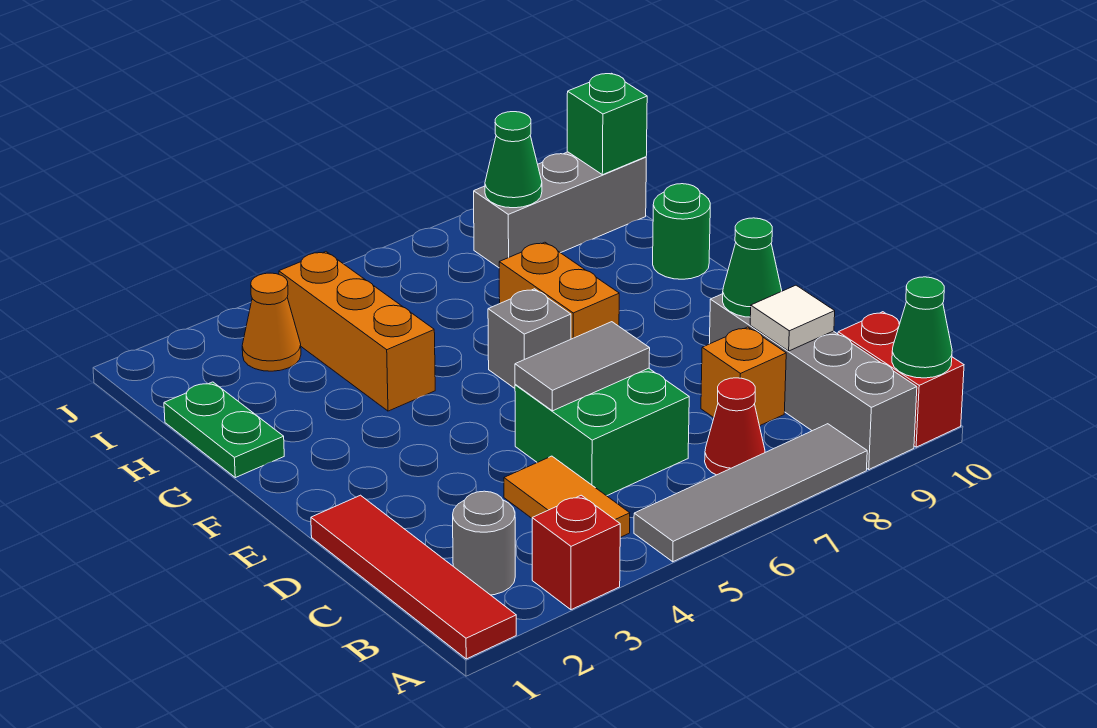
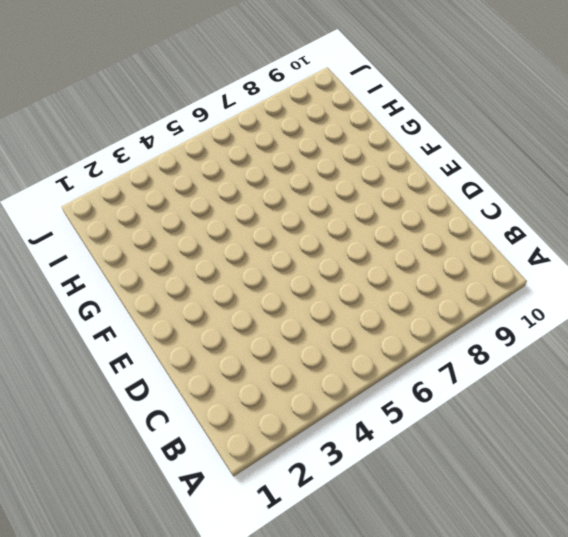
none -> red tile A1:D1 level 1
none -> red brick A3 level 1
none -> grey tile A5:A8 level 1

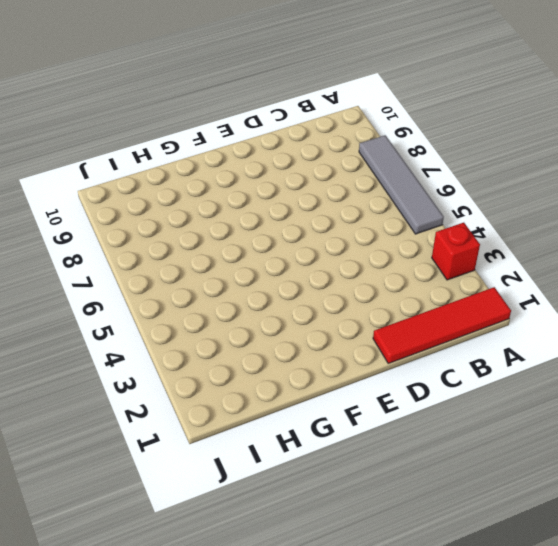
none -> grey brick A9:D9 level 1
none -> red brick A10:B10 level 1
none -> grey round brick B2 level 1

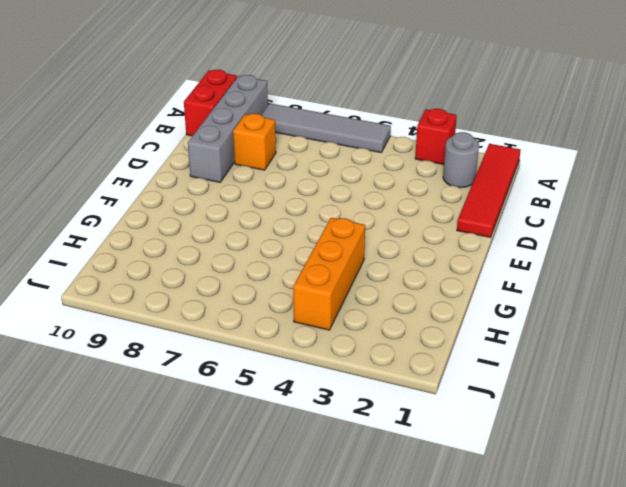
none -> orange tile B4:C4 level 1
none -> red cone B7 level 1
none -> green brick C5:D6 level 1

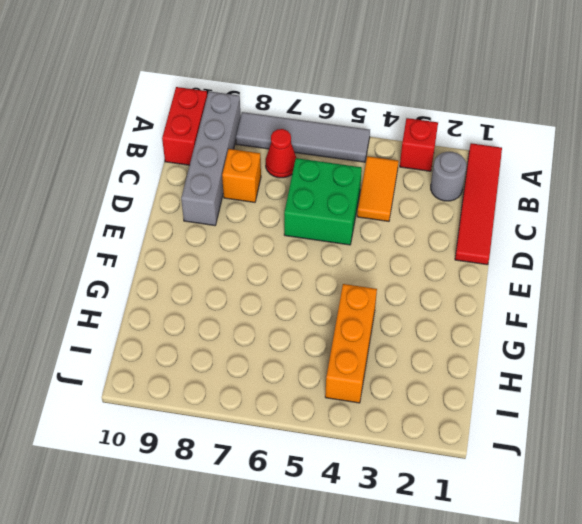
none -> grey brick F6 level 1
none -> orange brick F7:G7 level 1
none -> green plate G1:H1 level 1

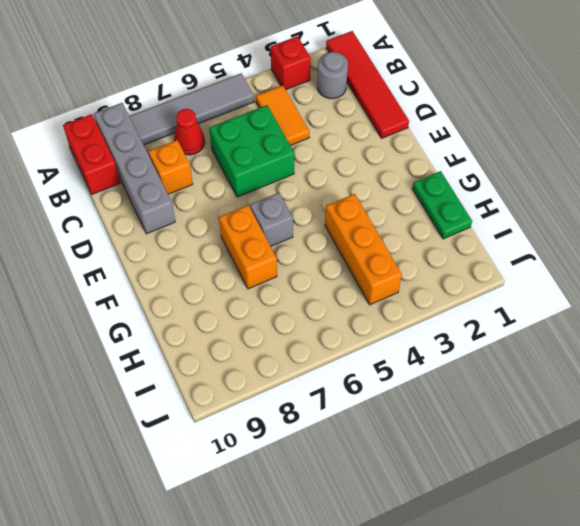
none -> green round brick G10 level 1
none -> orange cone I3 level 1
none -> grey brick I8:I10 level 1

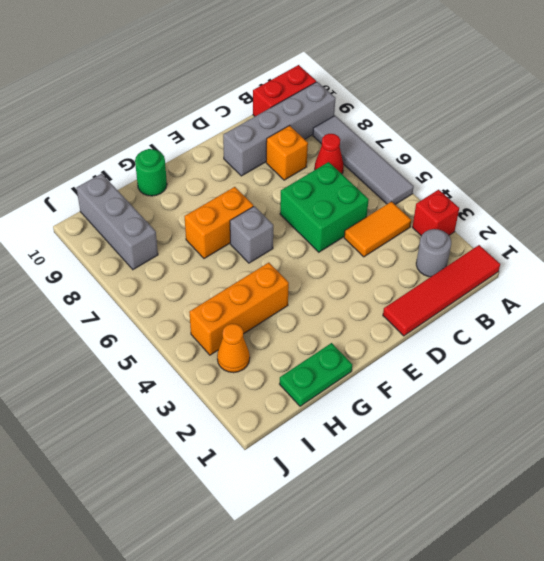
none -> green cone A10 level 2
none -> white tile C9 level 2
none -> grey tile D5:D6 level 2

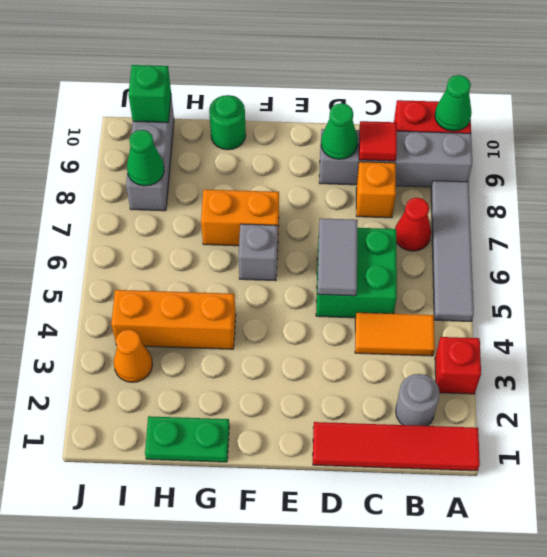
red tile C9 level 2 -> white tile C9 level 2

